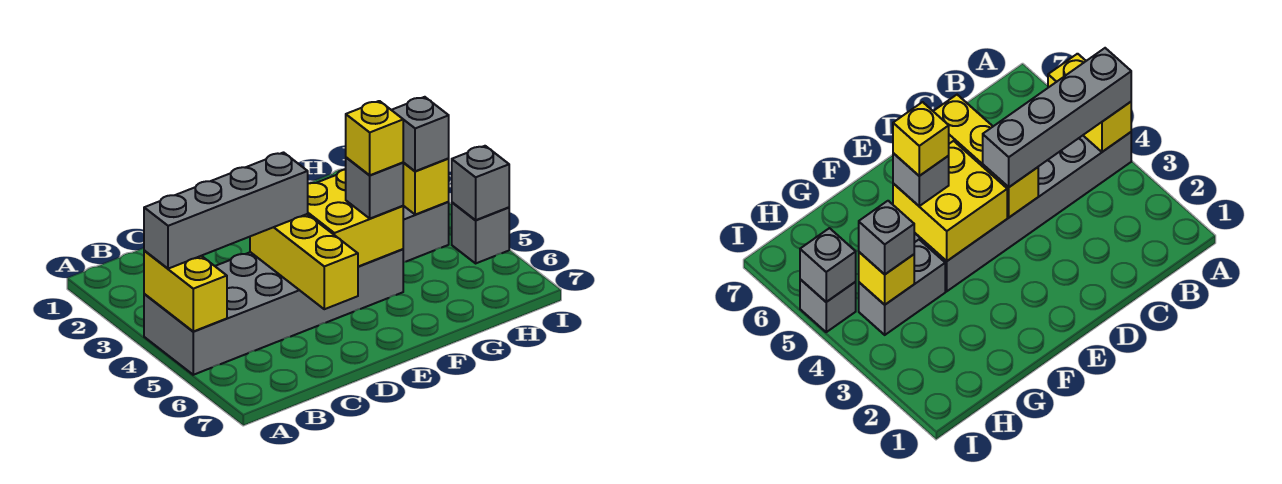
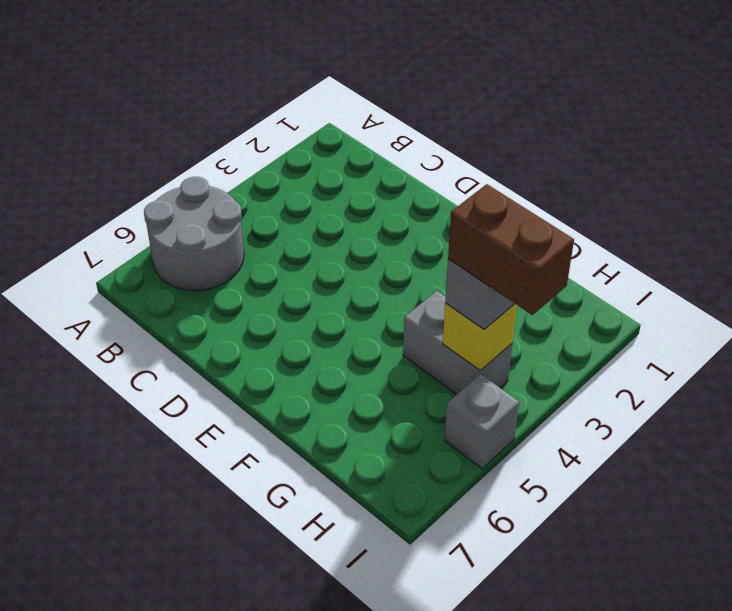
grey round brick A5:B6 level 1 -> grey brick A4:F5 level 1
brown brick H4:I4 level 4 -> none
none -> yellow brick A4:A5 level 2
none -> yellow brick D4:D6 level 2
none -> yellow brick E4:F5 level 2

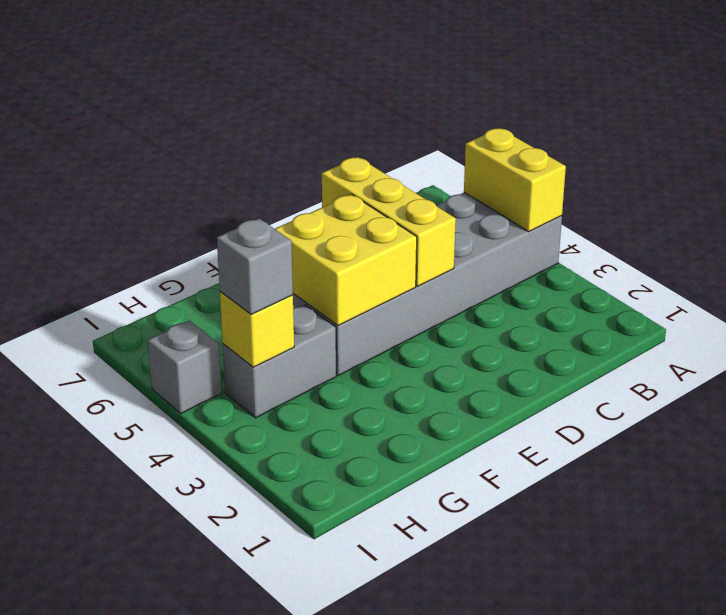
none -> grey brick I5 level 2
none -> grey brick A4:D4 level 3
none -> grey brick F5 level 3

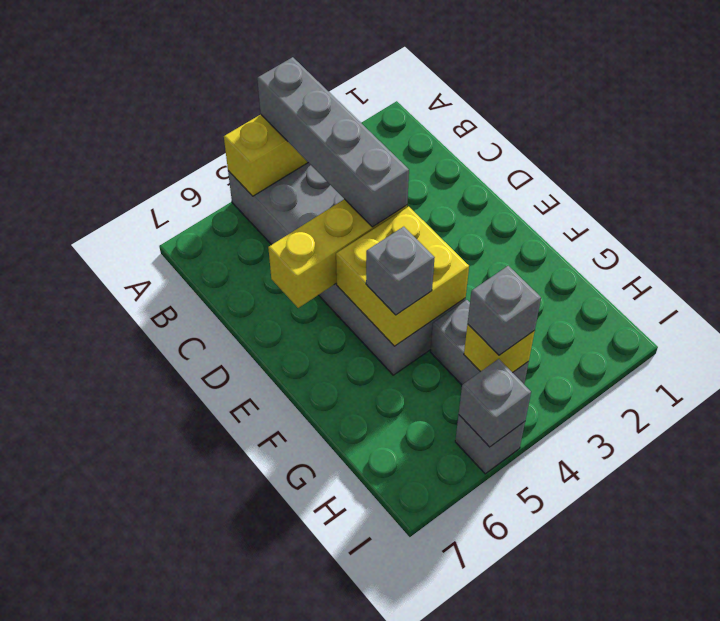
none -> yellow brick F5 level 4

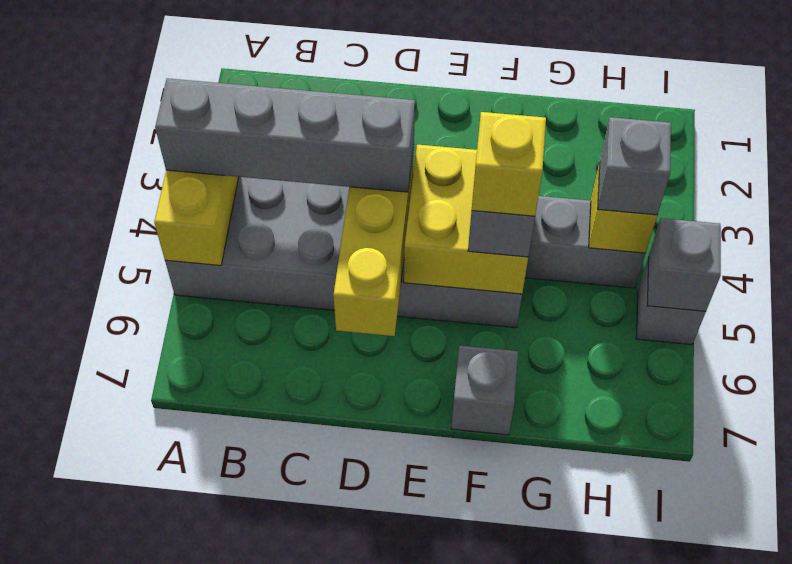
grey brick F7 level 1 -> none

